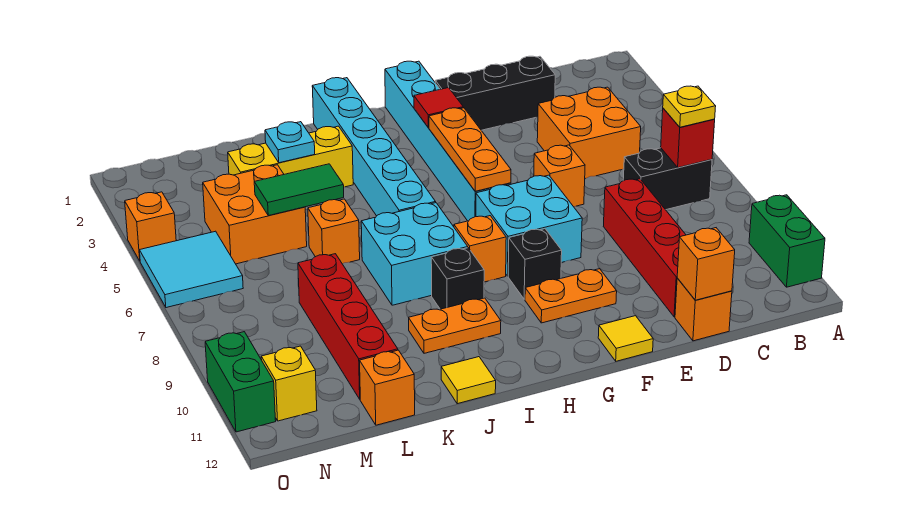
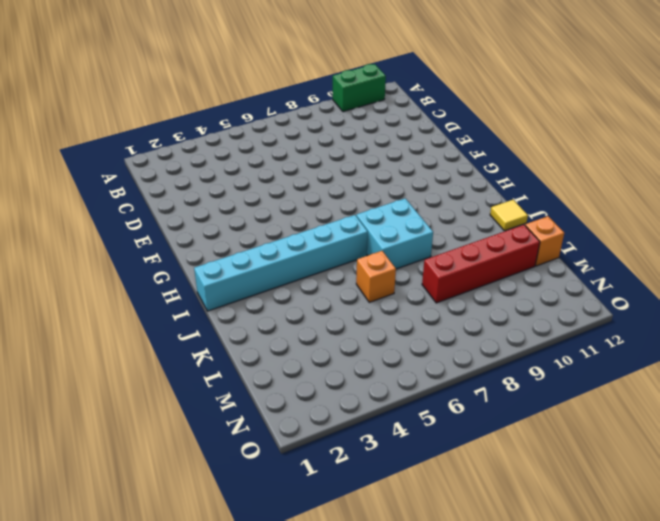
none -> black brick B7:C7 level 1
none -> orange brick C4:D5 level 1
none -> black brick D2:F2 level 1
none -> red brick D8:D11 level 1

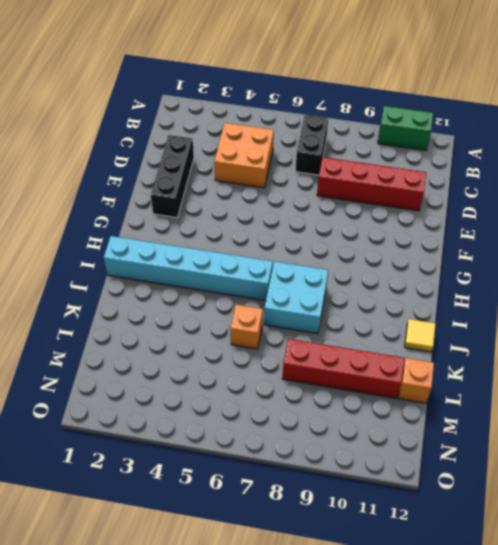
none -> orange brick D12 level 1
none -> orange brick E6 level 1
none -> cyan brick F7:G8 level 1
none -> orange plate F10:G10 level 1

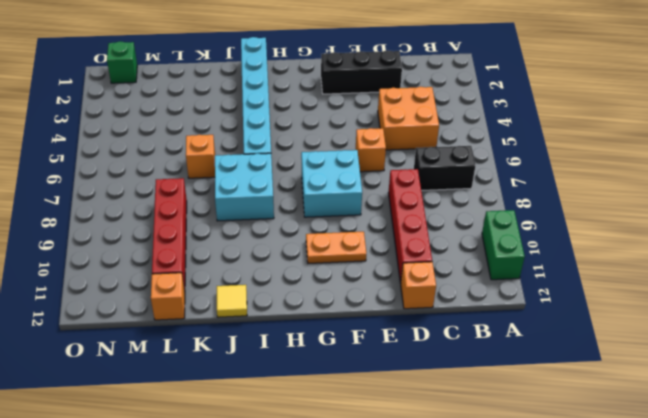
green brick N1 level 1 -> none
none -> yellow tile F12 level 1
none -> cyan brick G1:G6 level 1
none -> black brick G9 level 1
none -> orange brick H8 level 1

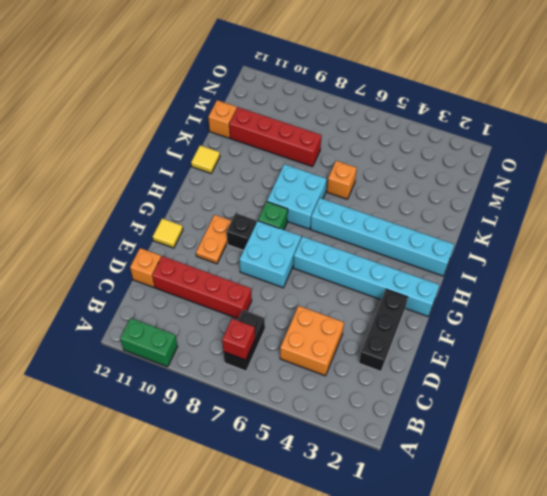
green brick H8 level 1 -> orange brick H8 level 1
none -> orange brick E6 level 1
none -> black brick I9 level 1
none -> orange plate I10:J10 level 1
none -> yellow brick J3:L3 level 1

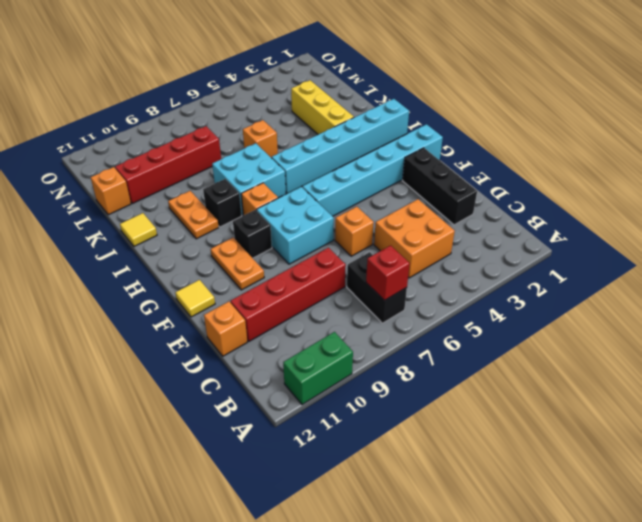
none -> orange brick L4:M5 level 1
none -> cyan tile N5:O6 level 1
none -> yellow brick N11 level 1
none -> orange brick O4 level 1

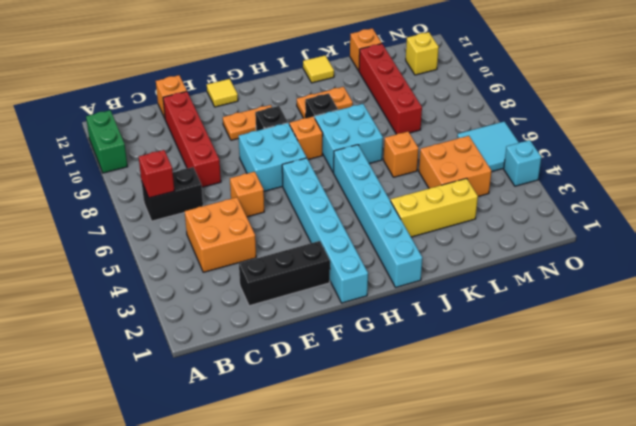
cyan brick O4 level 1 -> orange brick O4 level 1
none -> green brick O10:O11 level 1
none -> orange brick D12 level 2
none -> red tile G3 level 2
none -> orange plate G4:G6 level 2

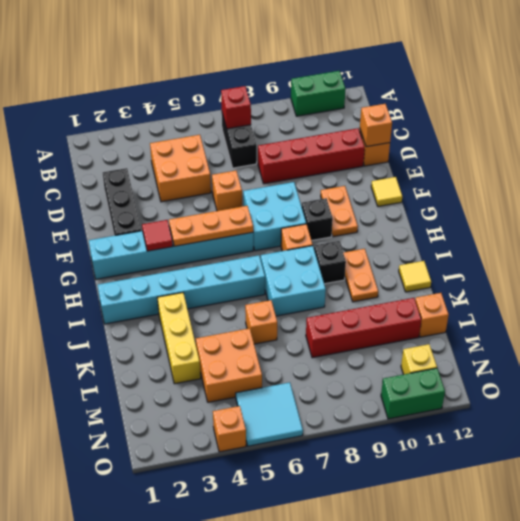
none -> cyan plate K3 level 2
none -> green tile K5:L5 level 2
none -> yellow plate B7 level 3

